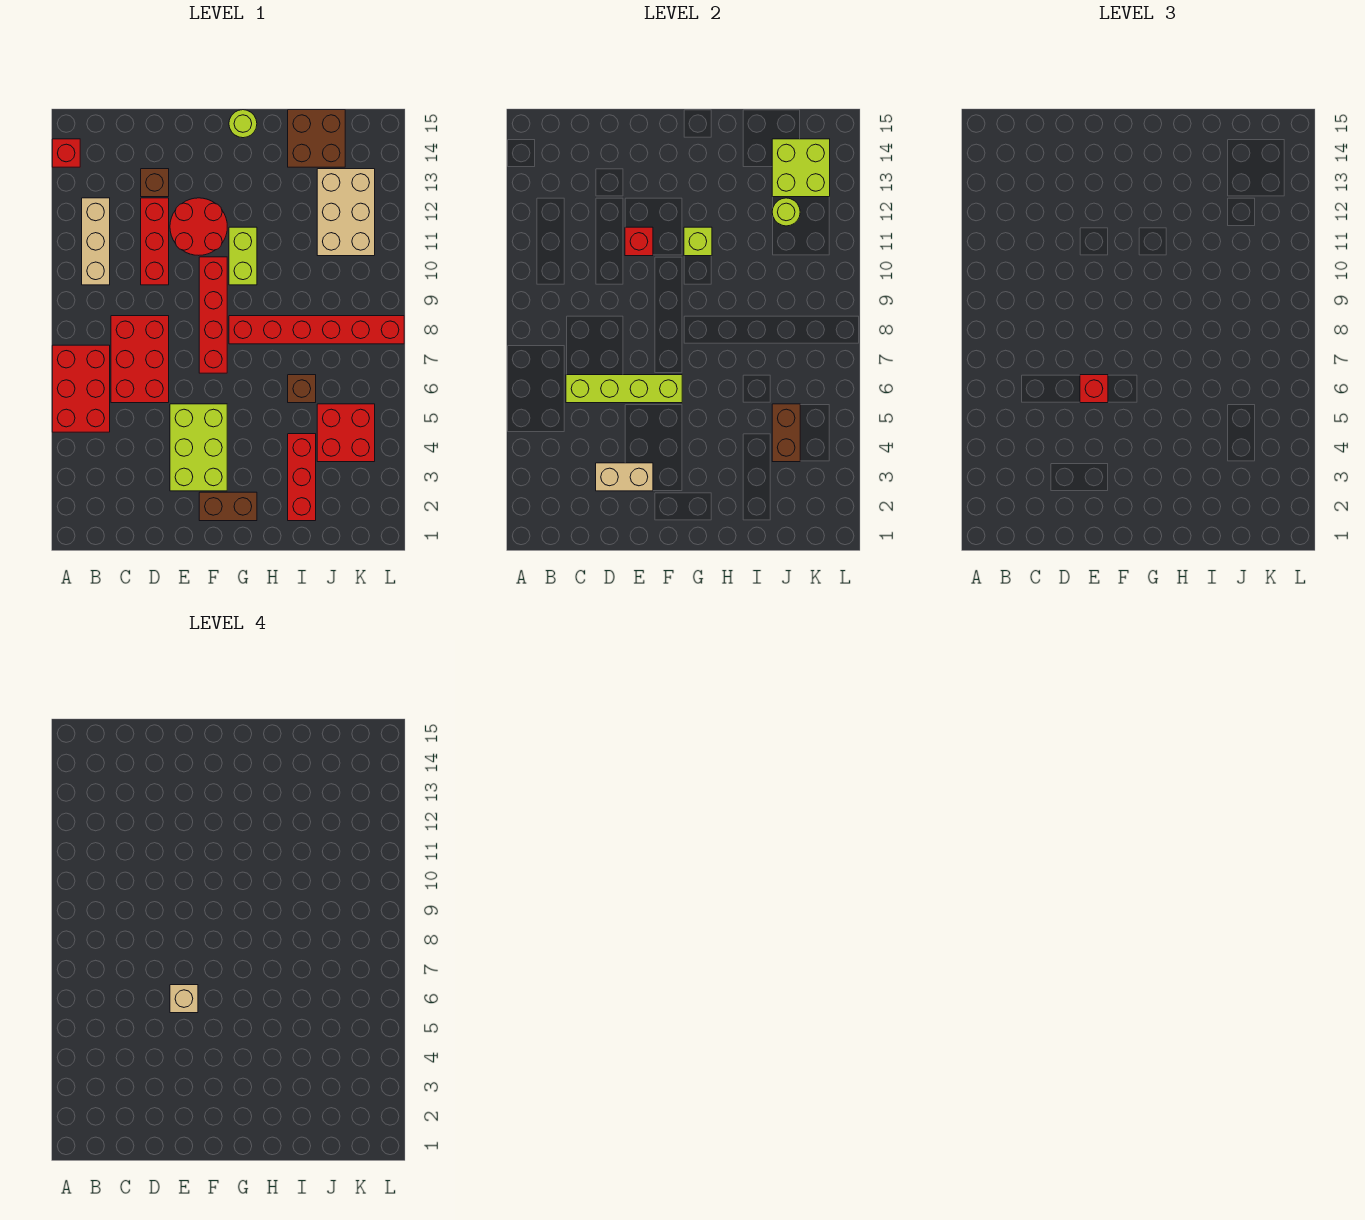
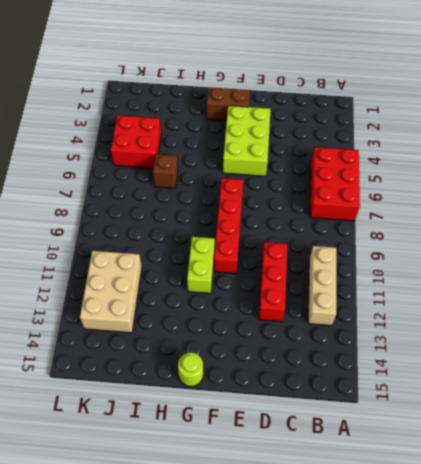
none -> red brick A14 level 1
none -> red brick C6:D8 level 1
none -> brown brick D13 level 1

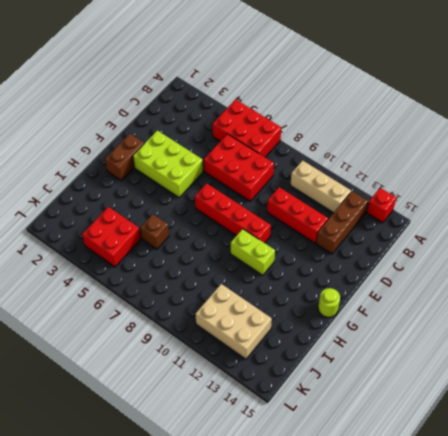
brown brick B13:D13 level 1 -> brown brick D13 level 1
none -> red round brick E11:F12 level 1
none -> red brick G8:L8 level 1
none -> red brick I2:I4 level 1

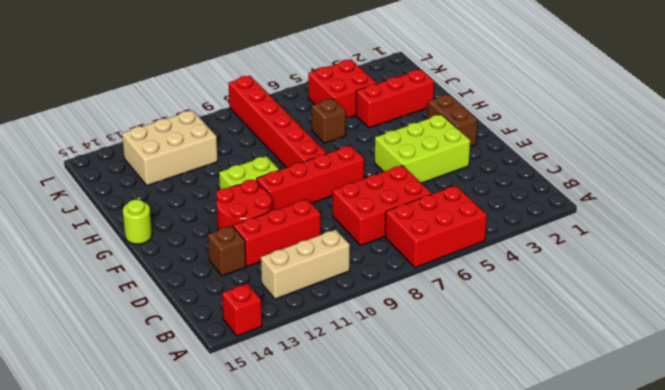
none -> brown brick I14:J15 level 1
none -> lime brick C6:F6 level 2
none -> tan brick D3:E3 level 2

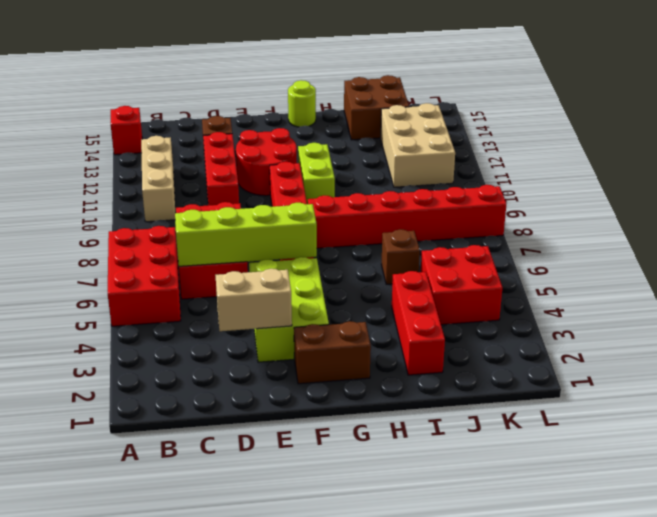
none -> red brick E11 level 2
none -> lime brick G11 level 2
none -> brown brick J4:J5 level 2

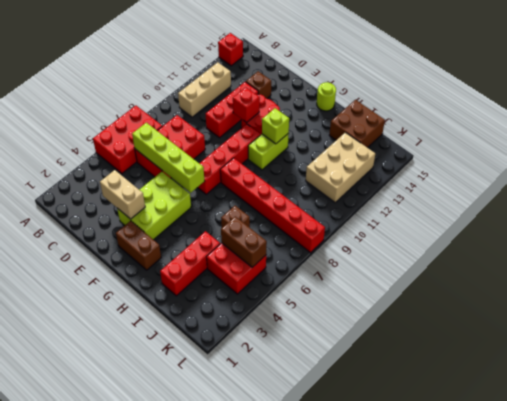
brown brick J5:K5 level 2 -> brown brick J4:J5 level 2
none -> lime round brick J12 level 2
none -> lime brick J13:K14 level 2
none -> red brick E6 level 3

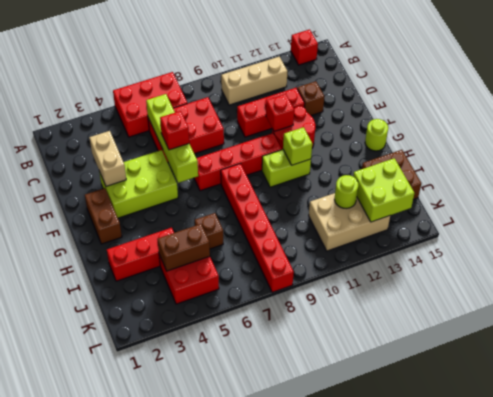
none -> tan brick E6 level 4

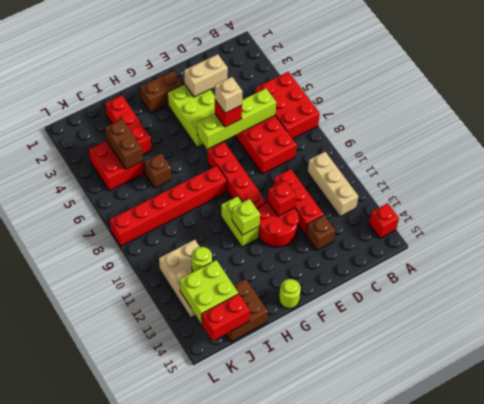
red brick J15:K15 level 2 -> none

